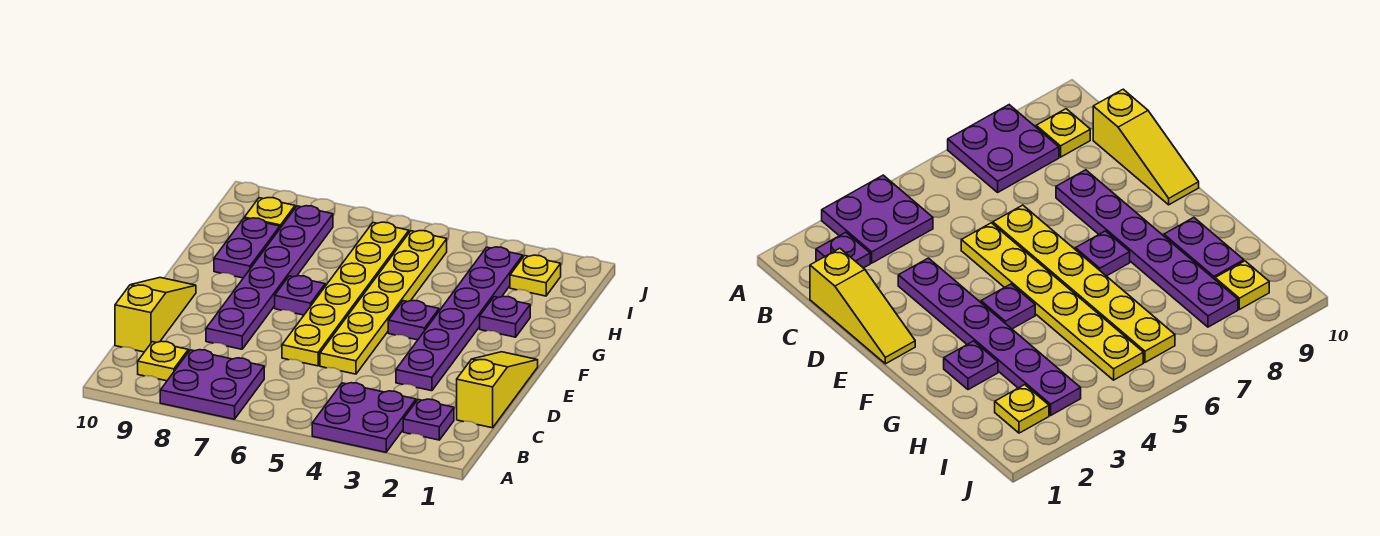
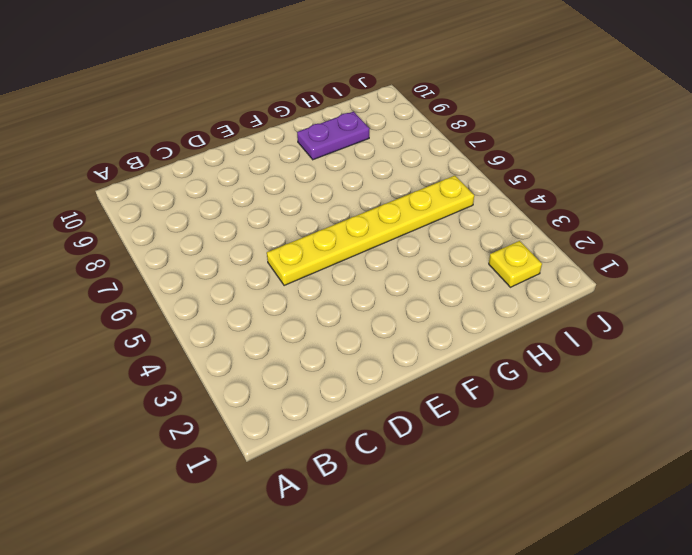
none -> purple plate A3:B4 level 1
none -> purple plate A7:B8 level 1
none -> purple plate B2 level 1

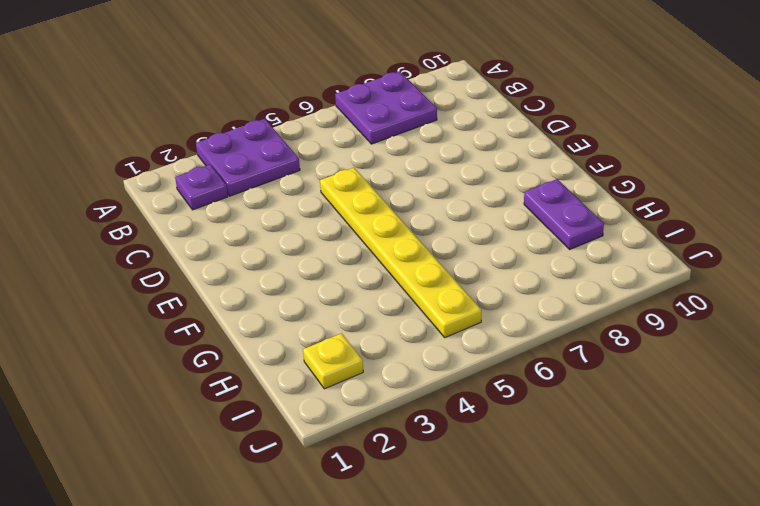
none -> yellow plate B9 level 1
none -> yellow slope C1:E1 level 1 top C
none -> yellow slope C10:E10 level 1 top C

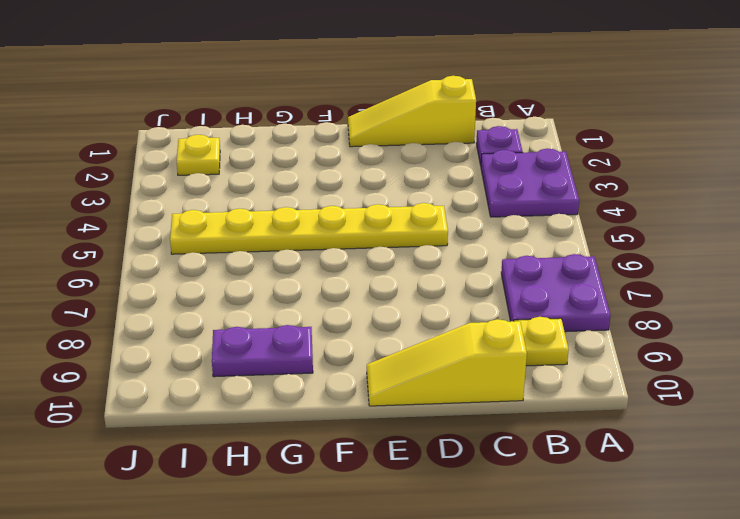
none -> purple plate D3:I3 level 1
none -> yellow plate D6:I6 level 1
none -> purple plate D8:I8 level 1

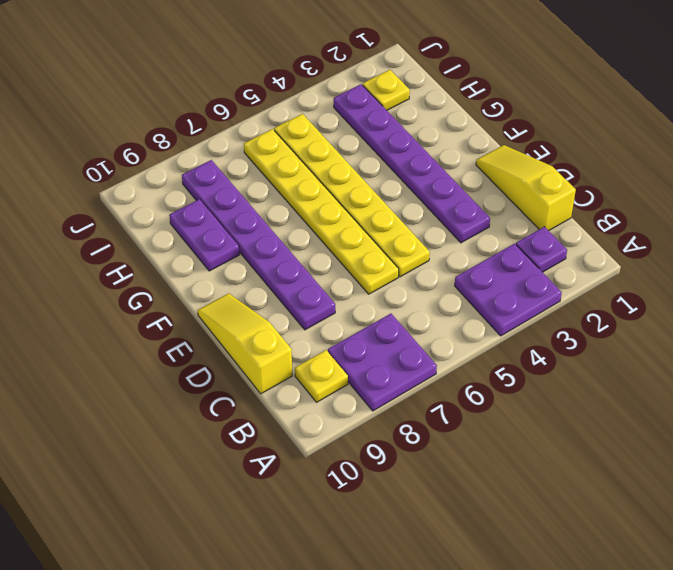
none -> purple plate F4 level 1
none -> purple plate F7 level 1
none -> purple plate G2 level 1

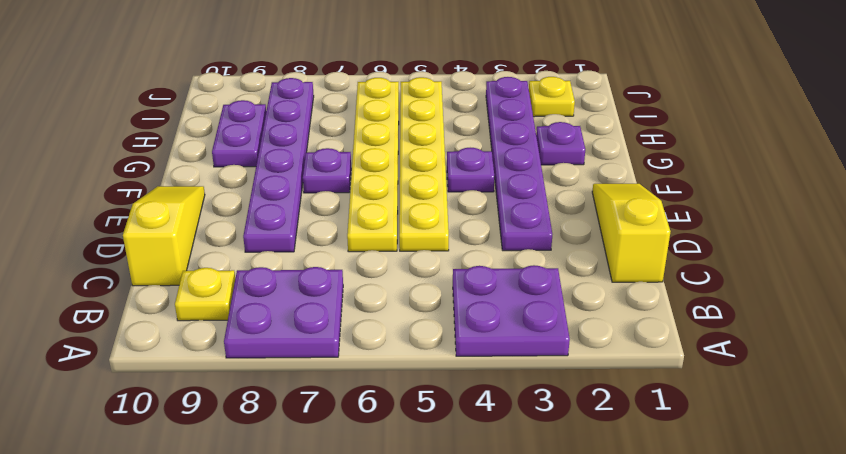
none -> purple plate B2 level 1
none -> yellow plate I9 level 1

